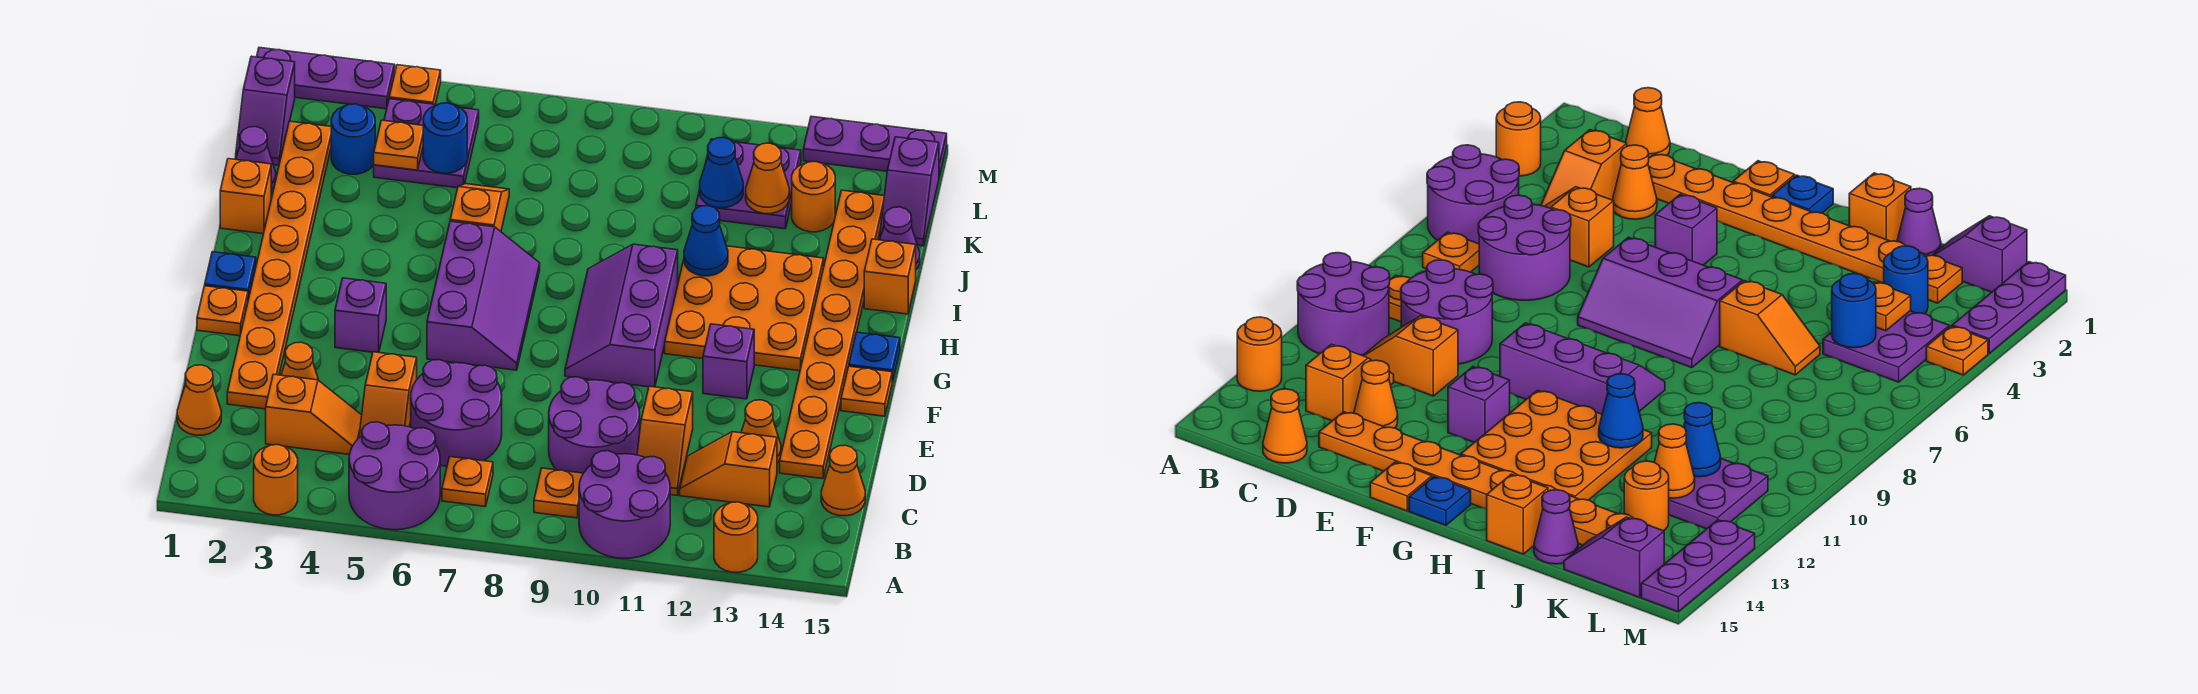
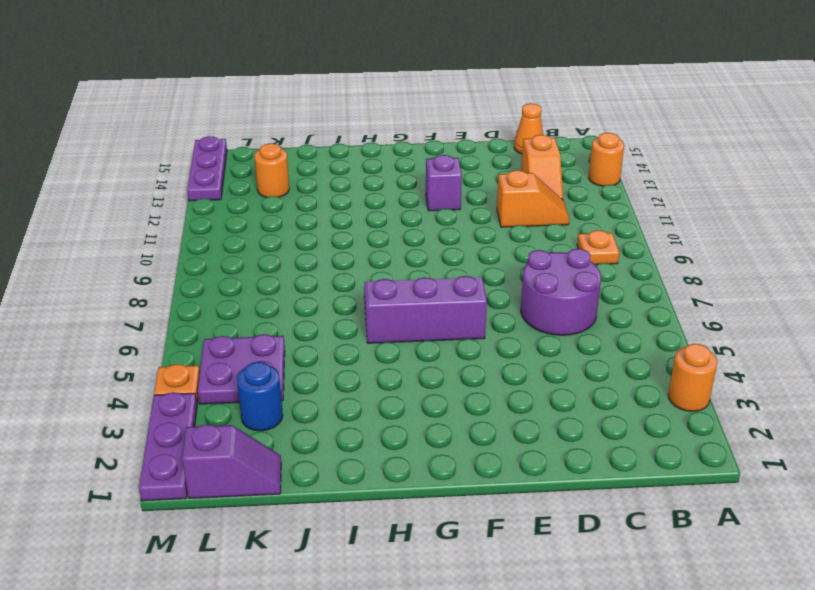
none -> purple round brick A5:B6 level 1
none -> purple round brick A10:B11 level 1
none -> orange plate B7 level 1
none -> orange cone C1 level 1

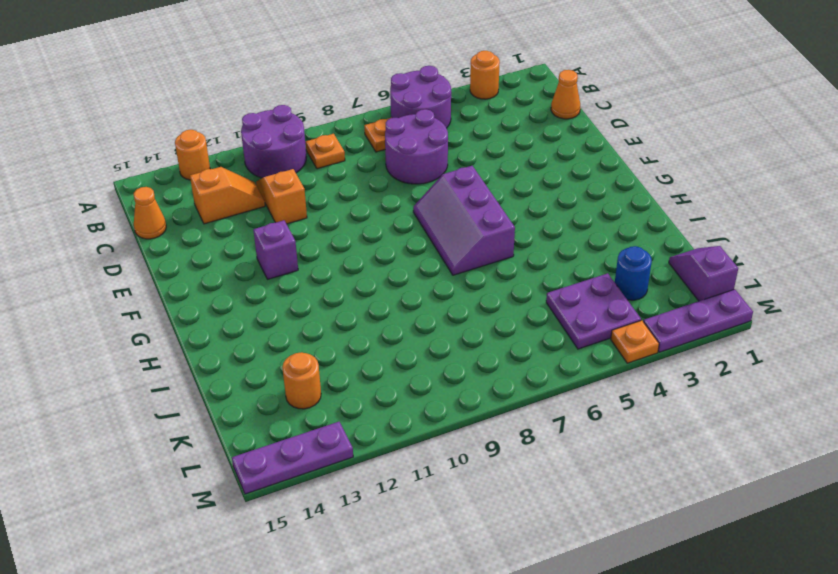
none -> orange slope C3:C4 level 1 top 3
none -> orange slope C5:D5 level 1 top D
none -> purple round brick C9:D10 level 1
none -> orange plate D2:K2 level 1

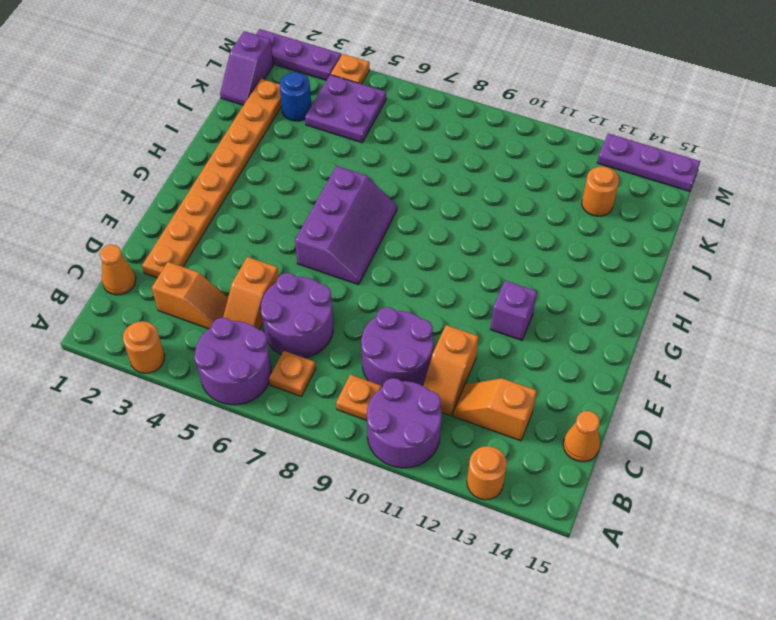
none -> orange cone D3 level 1
none -> orange cone D13 level 1
none -> orange plate D14:K14 level 1
none -> orange plate F1 level 1

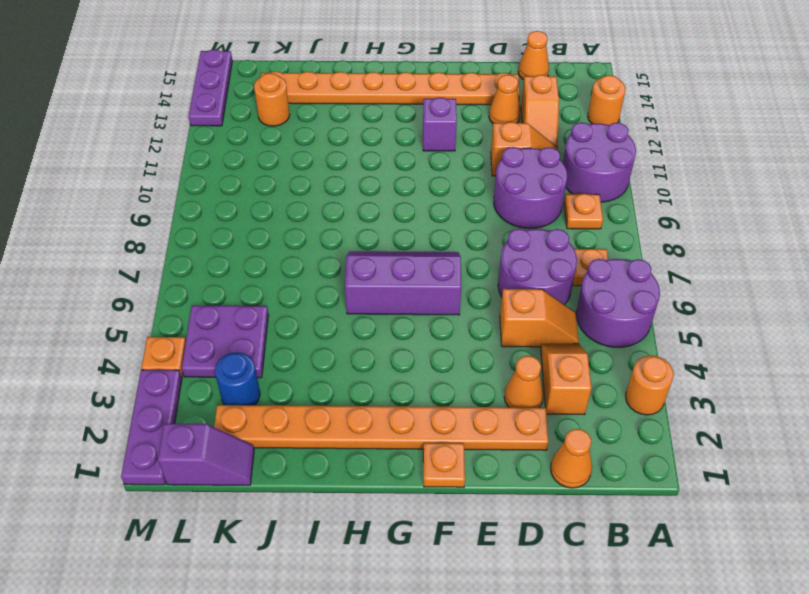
none -> purple brick F4 level 1
none -> purple slope F9:H10 level 1 top 10
none -> orange plate F15 level 1
none -> blue plate G1 level 1

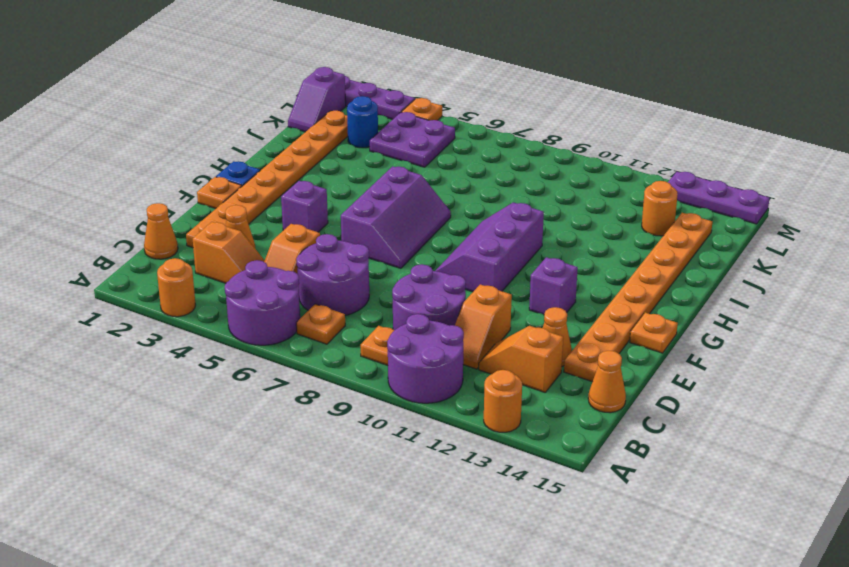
none -> orange plate G11:I13 level 1
none -> blue plate G15 level 1
none -> orange brick I1 level 1
none -> orange slope I6:J6 level 1 top I

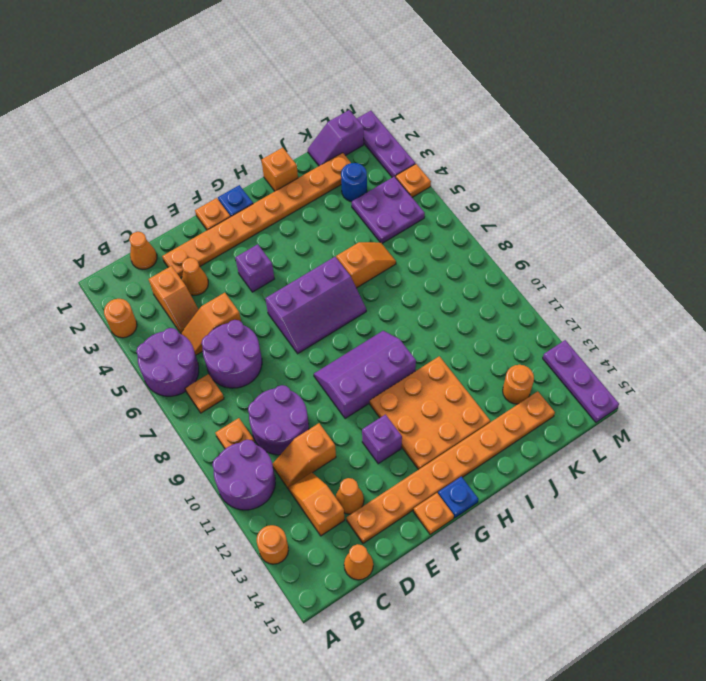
none -> orange brick I15 level 1
none -> purple cone J1 level 1
none -> purple cone J15 level 1
none -> purple plate K11:L12 level 1

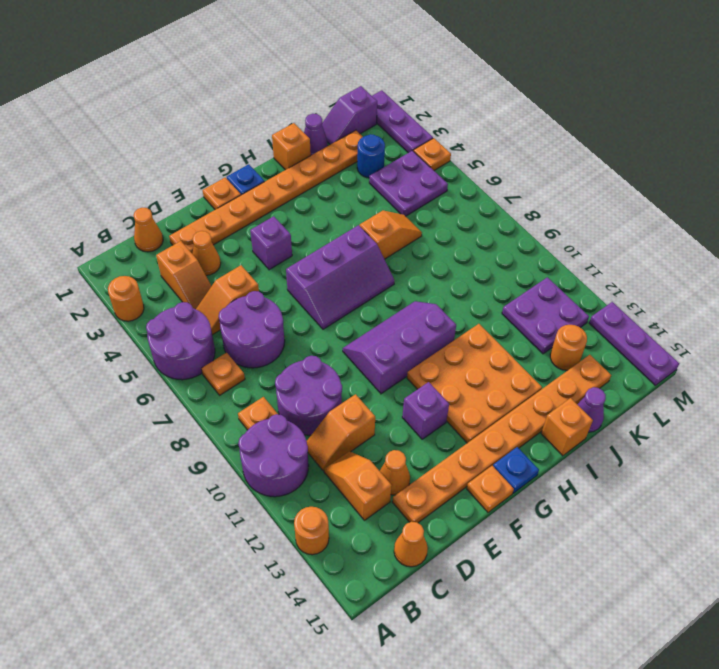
none -> purple slope K15:L15 level 1 top L
none -> blue cone I11 level 2
none -> orange plate K4 level 2
none -> blue round brick K5 level 2

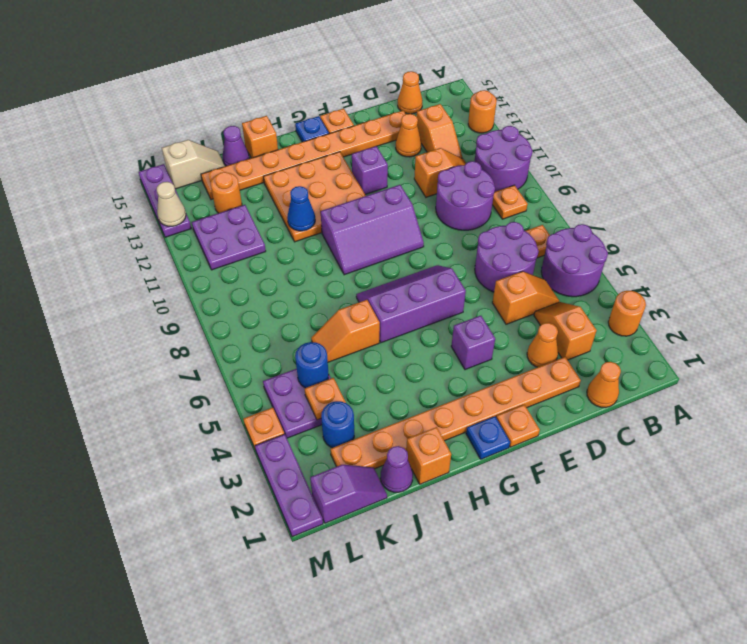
tan slope K15:L15 level 1 top L -> purple slope K15:L15 level 1 top L
tan cone M13 level 2 -> none
none -> blue cone K11 level 2
none -> orange cone K12 level 2

